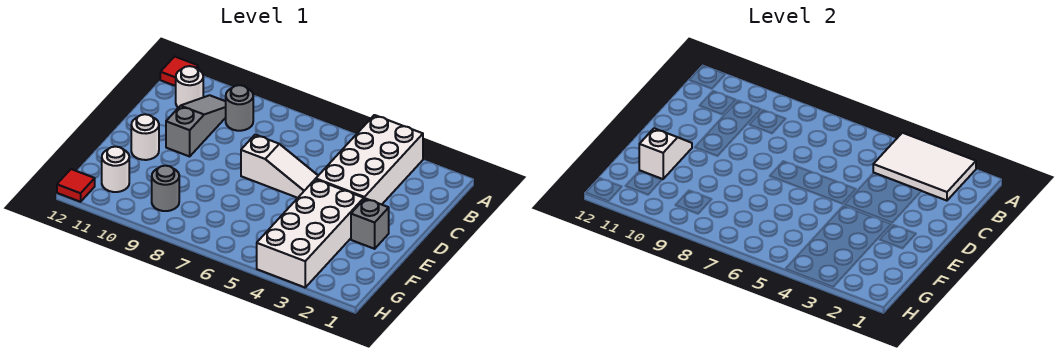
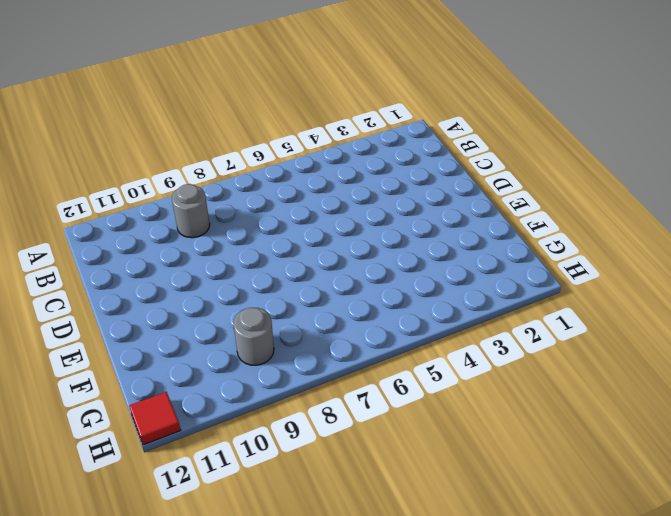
none -> white brick A3:D4 level 1
none -> red tile A12 level 1
none -> grey slope B10:D10 level 1 top D

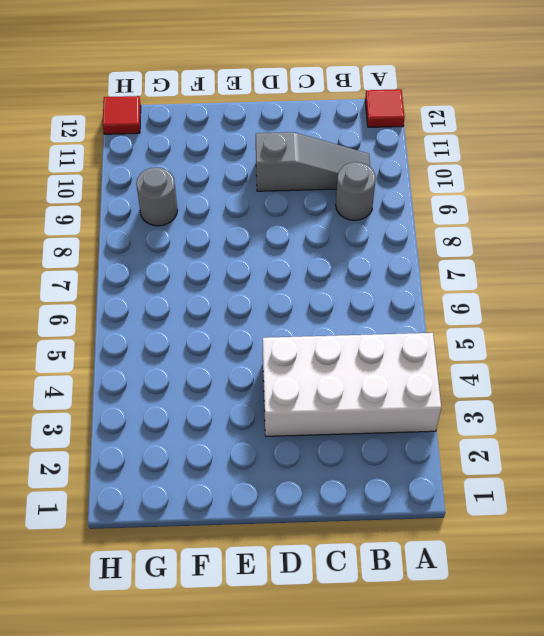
none -> white round brick B11 level 1
none -> white slope D5:D7 level 1 top 7
none -> grey brick E2 level 1

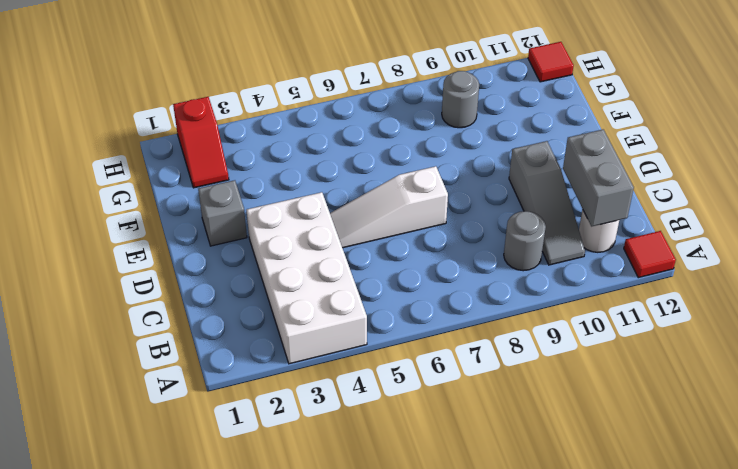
grey brick B11:C11 level 2 -> none
red slope G2:H2 level 1 top H -> none
none -> white brick E3:H4 level 1
none -> white round brick E11 level 1
none -> white round brick G11 level 1

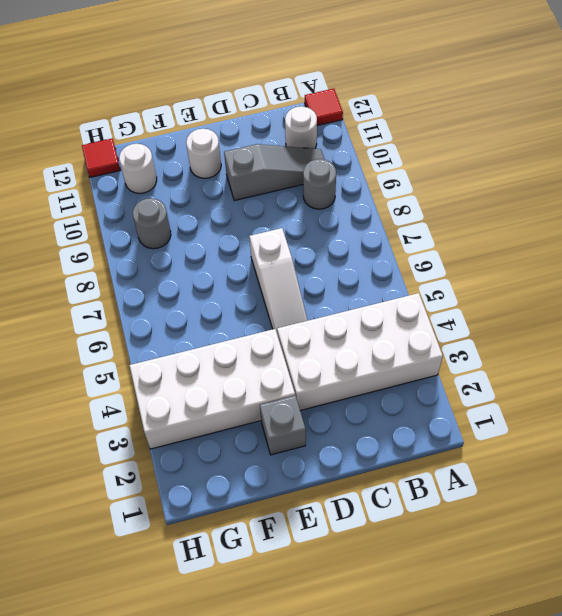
none -> white tile A2:B4 level 2
none -> white slope E11:F11 level 2 top F

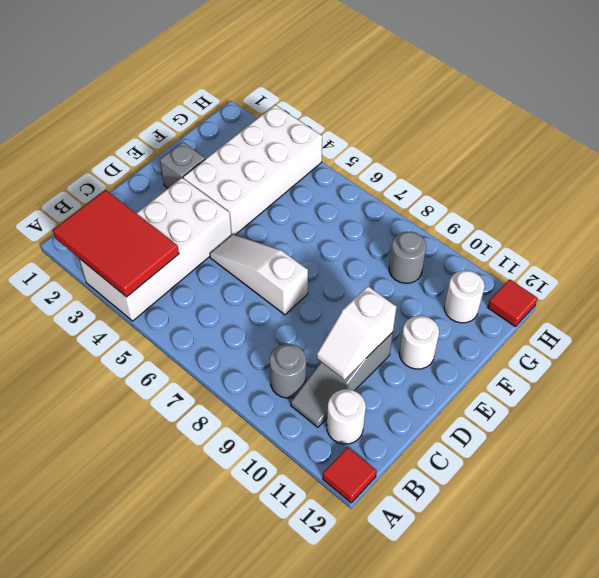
red tile A2:B4 level 2 -> white tile A2:B4 level 2
white slope C10:D10 level 2 top D -> white slope E11:F11 level 2 top F

